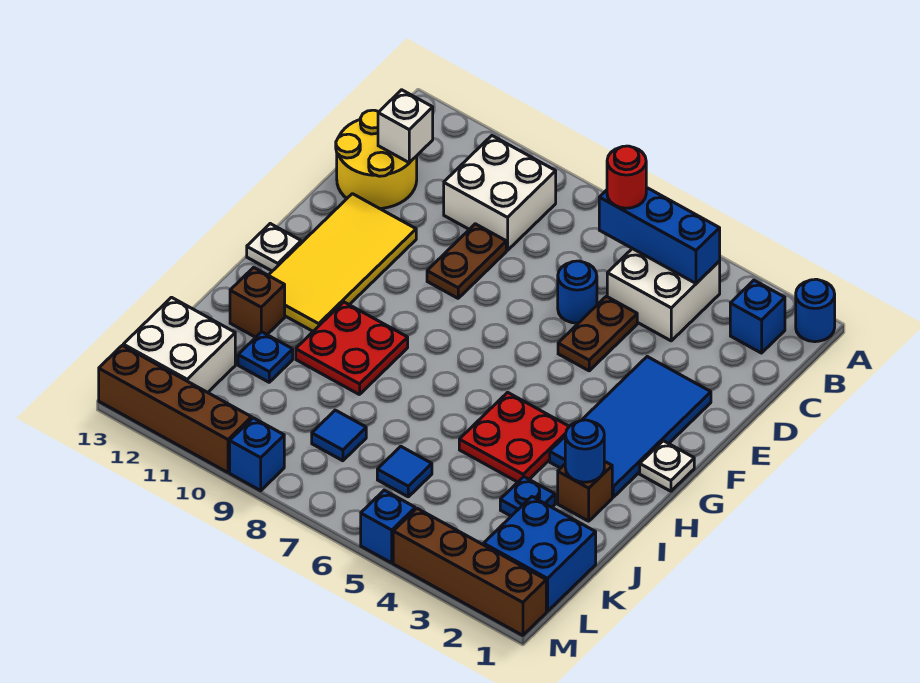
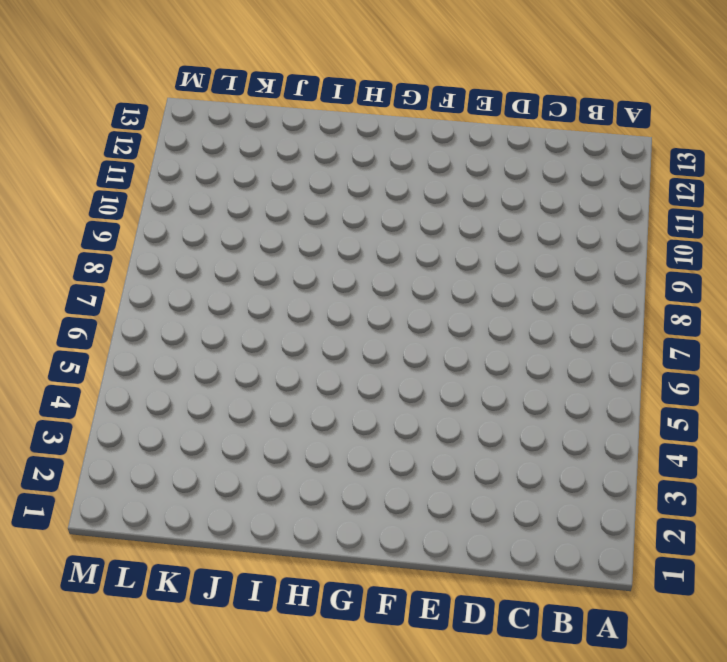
none -> blue round brick A1 level 1
none -> blue brick B2 level 1
none -> white brick B4:C5 level 1
none -> white brick B9:C10 level 1

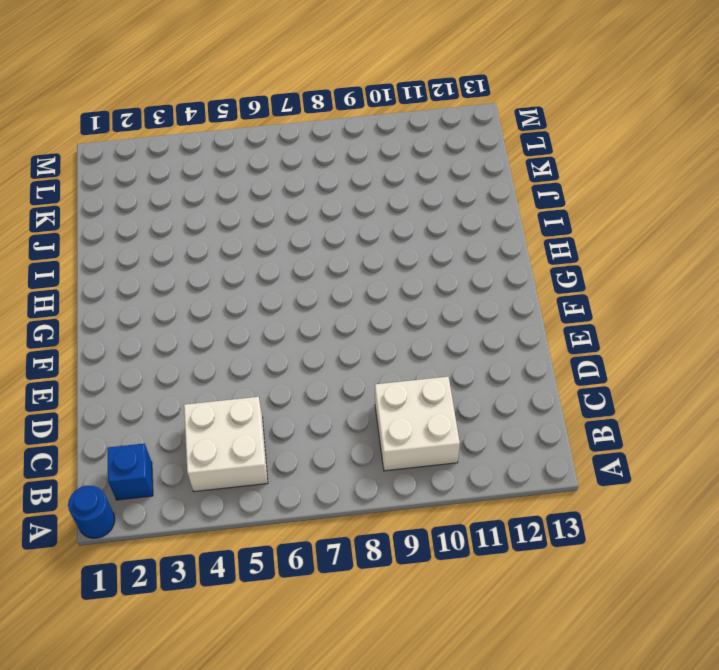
none -> yellow round brick C12:D13 level 1
none -> brown plate D5:E5 level 1
none -> blue round brick D6 level 1
none -> brown plate D9:E9 level 1

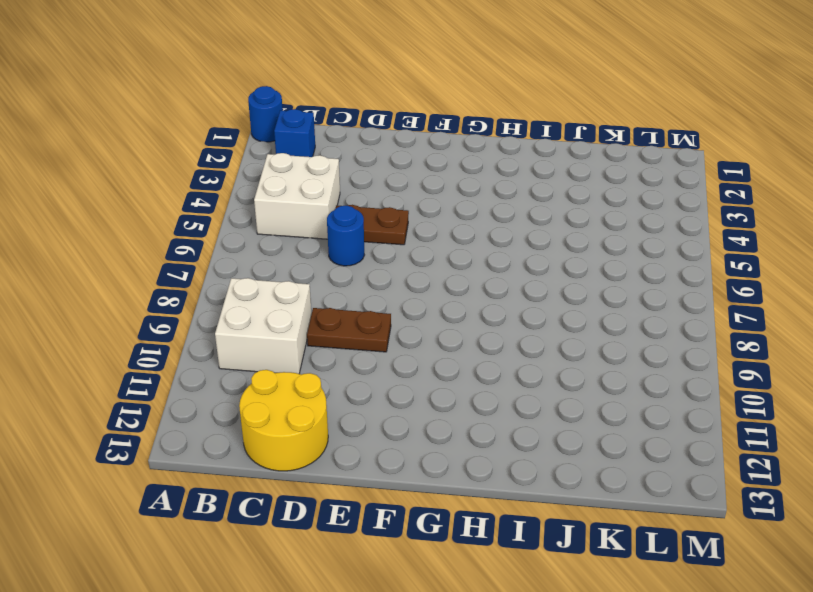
none -> blue tile E2:H3 level 1
none -> yellow tile E11:H12 level 1
none -> white plate G1 level 1
none -> white plate G13 level 1

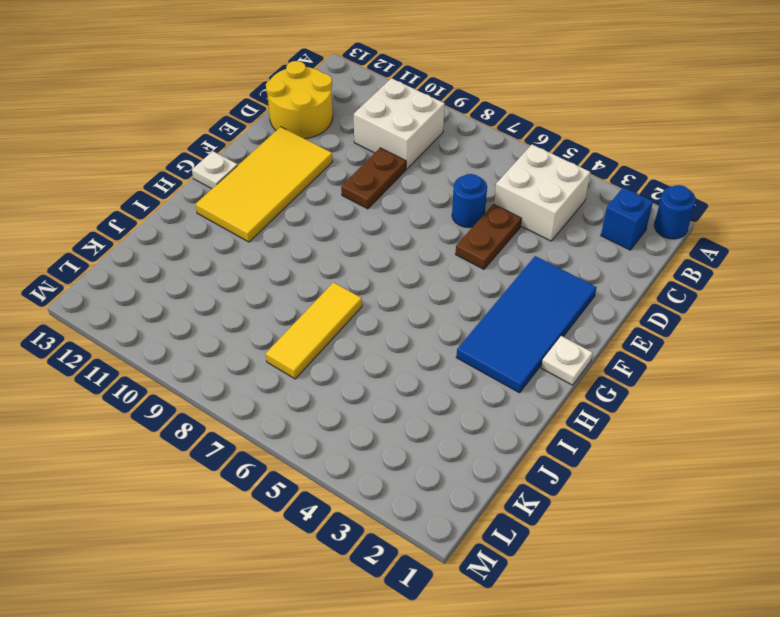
yellow tile I7:K7 level 1 -> none
none -> red plate H4:I5 level 1
none -> red plate H9:I10 level 1
none -> brown brick I2 level 1
none -> brown brick I12 level 1

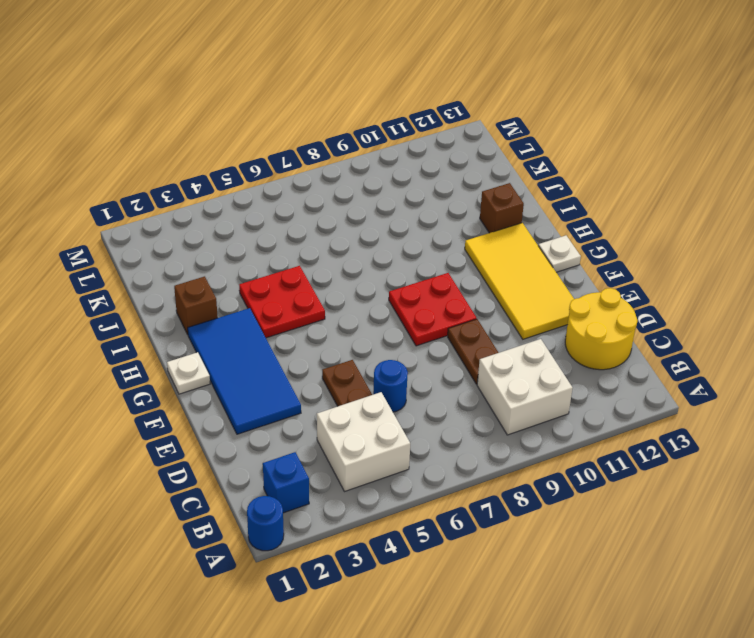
red plate F8:G9 level 1 -> red plate H9:I10 level 1
none -> blue plate J3 level 1
none -> blue plate J11 level 1
none -> blue brick K1:L2 level 1
none -> blue tile K6 level 1

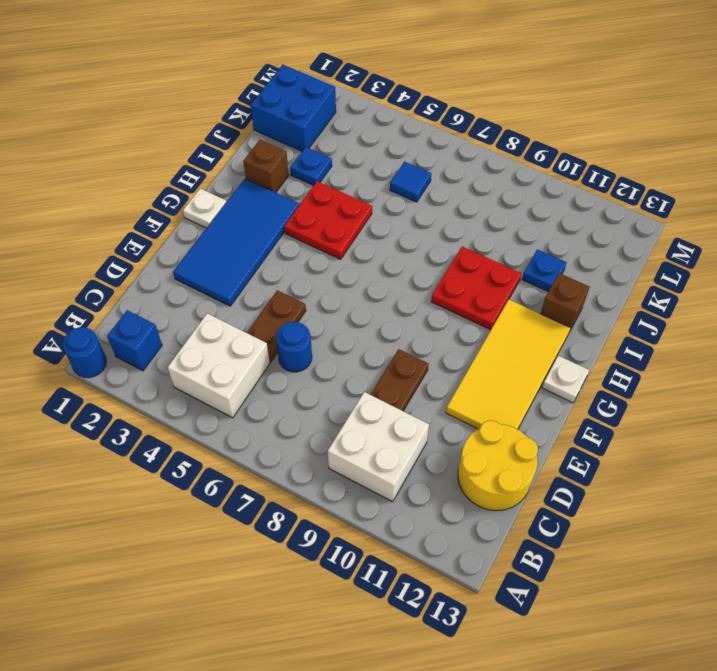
none -> blue tile K8 level 1
none -> white brick K12:L13 level 1
none -> brown brick M1:M4 level 1
none -> blue brick M5 level 1

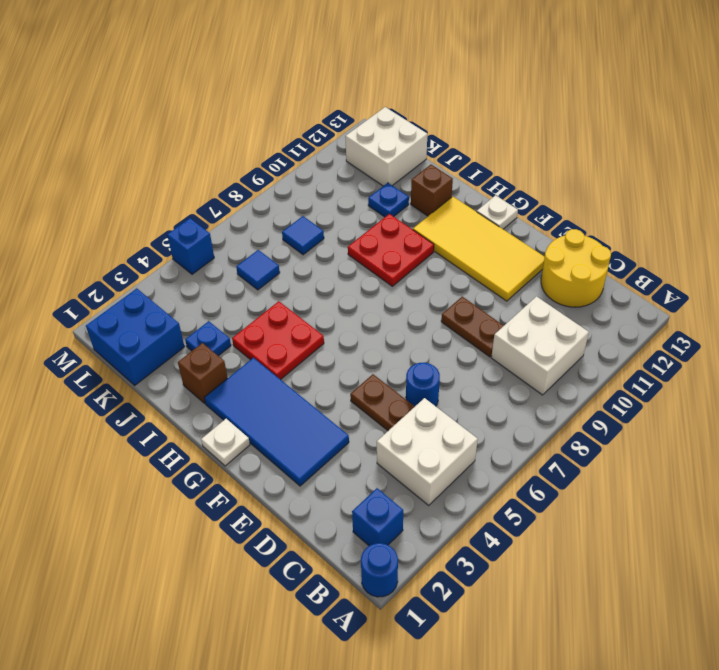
none -> brown brick M1:M4 level 1
none -> blue brick M9 level 1
none -> brown brick M10:M13 level 1
none -> blue brick B4:B6 level 2

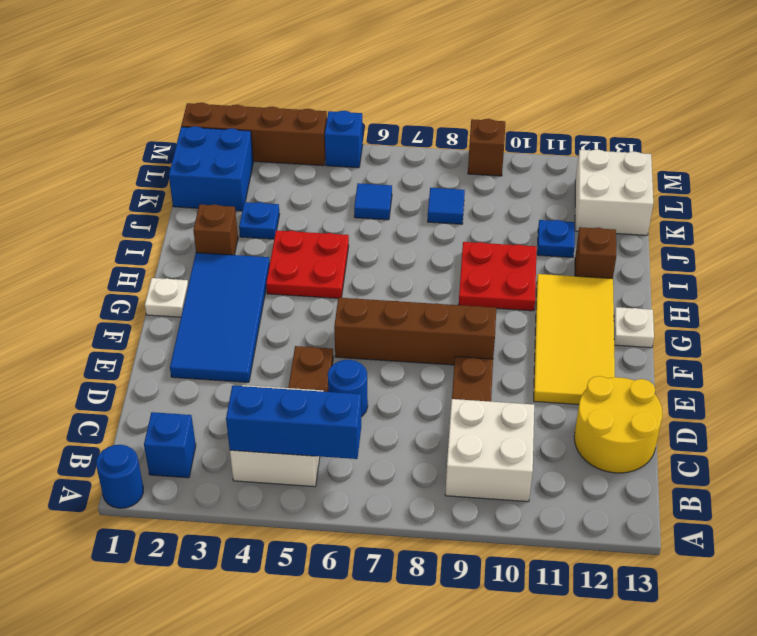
brown brick F6:F9 level 1 -> brown brick M10:M13 level 1
brown brick M9 level 1 -> blue brick M9 level 1
none -> white brick C12 level 2
none -> blue round brick I2 level 2
none -> red round brick B6 level 3

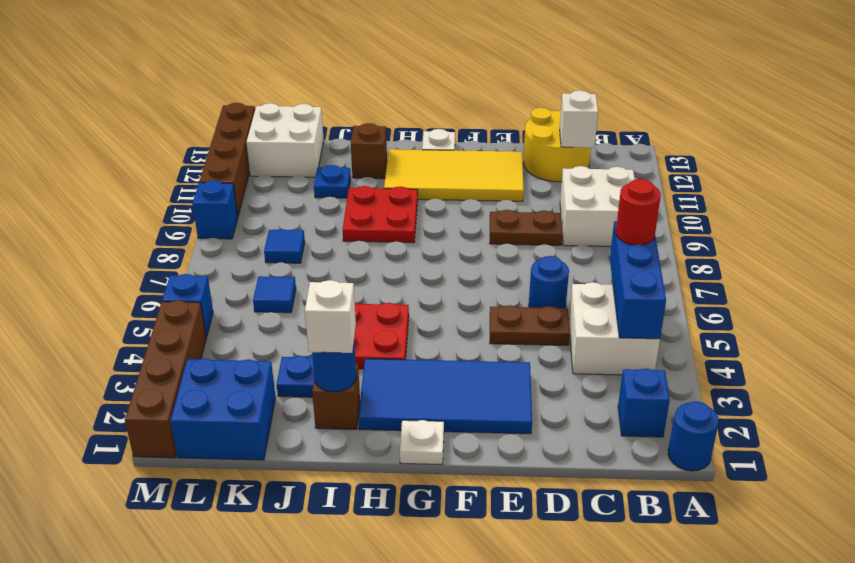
white brick I2 level 3 -> none

